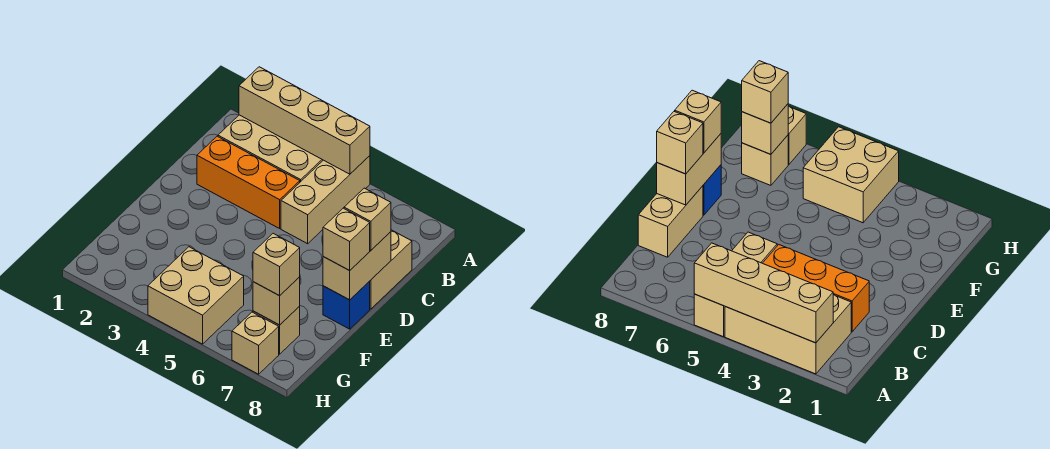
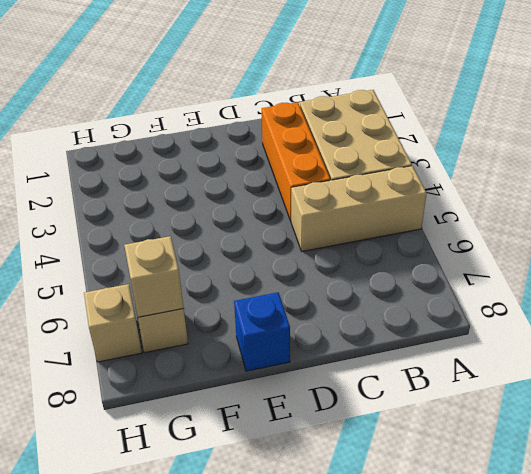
none -> tan brick C8:D8 level 1
none -> tan brick G4:H5 level 1
none -> tan brick A2:A5 level 2

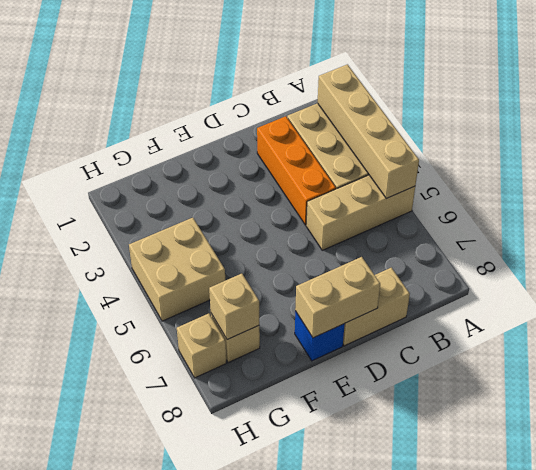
none -> tan brick D8 level 3
none -> tan brick E8 level 3
none -> tan brick G7 level 3

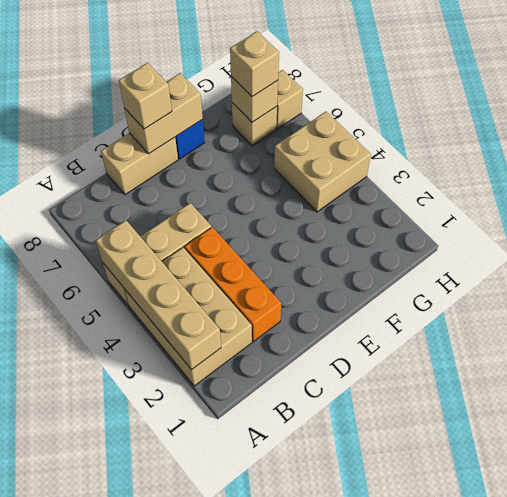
none -> tan brick E8 level 3

